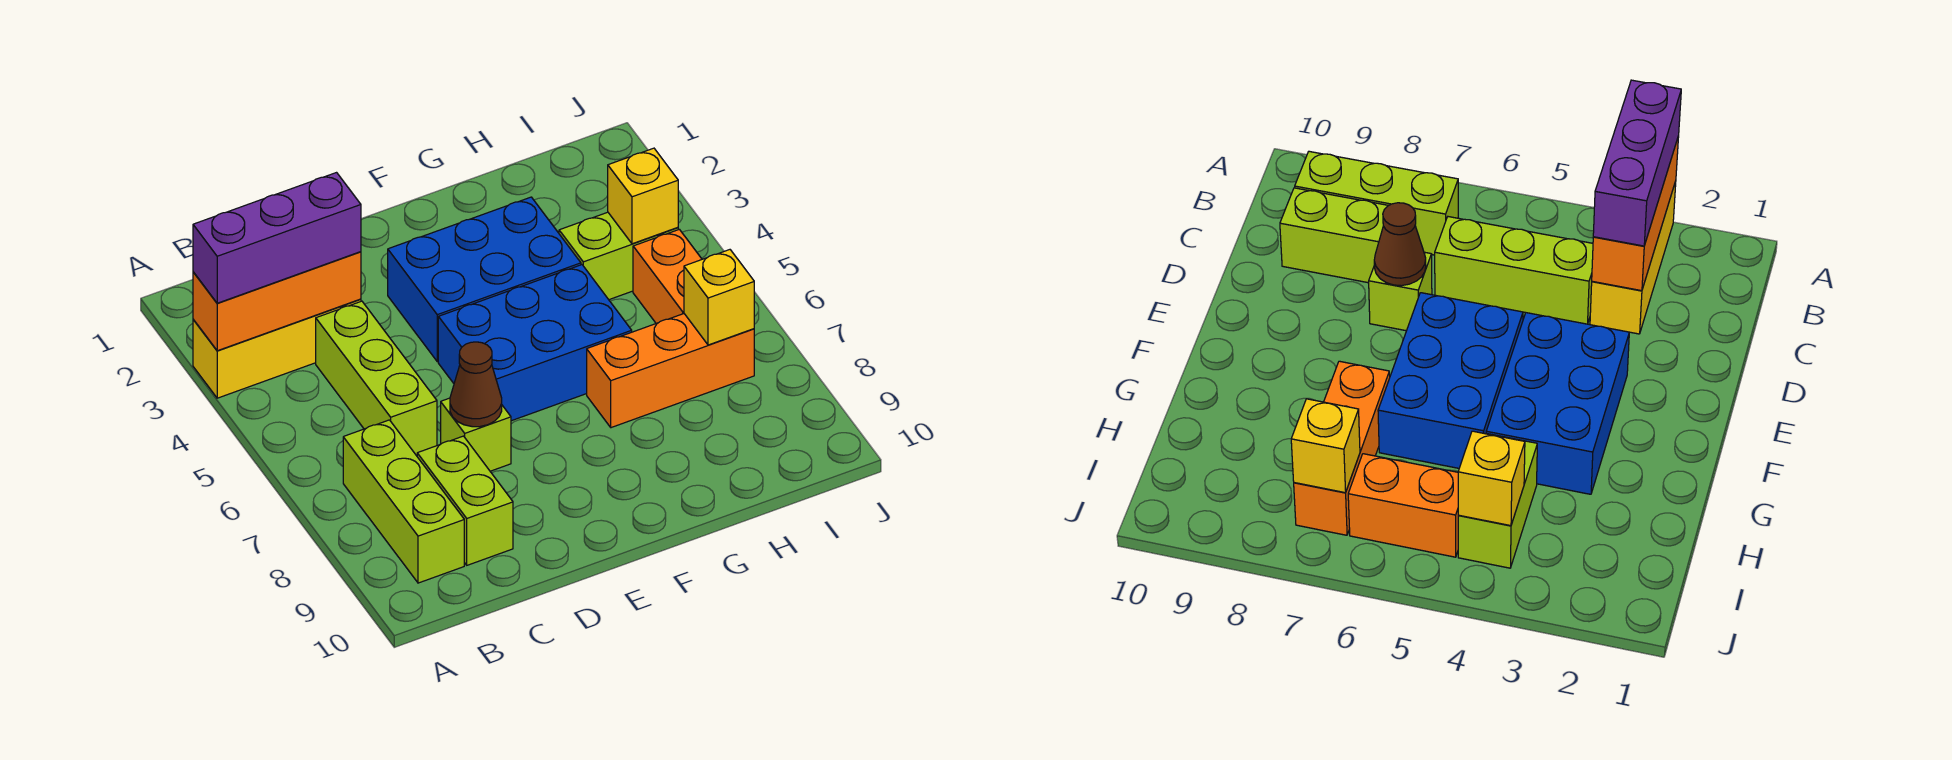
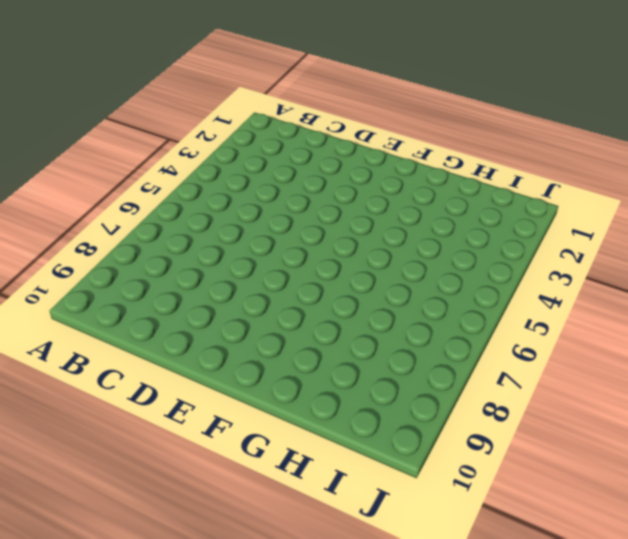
none -> yellow brick A3:C3 level 1
none -> lime brick B7:B9 level 1
none -> lime brick C4:C6 level 1

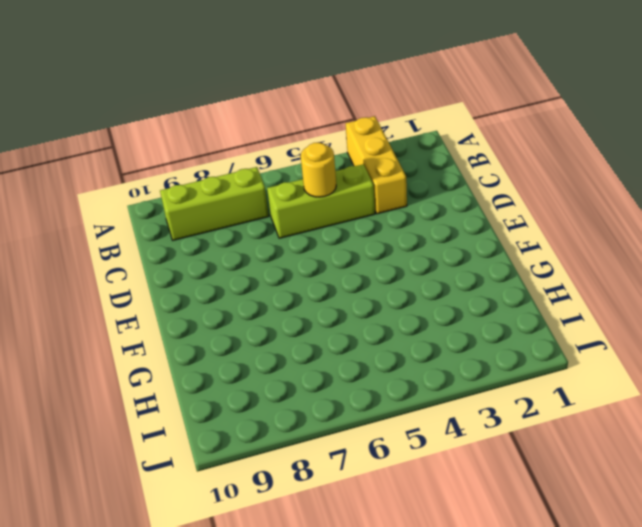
yellow round brick C5 level 2 -> none
none -> lime brick C8:C9 level 1
none -> lime brick D7 level 1
none -> blue brick E3:G4 level 1

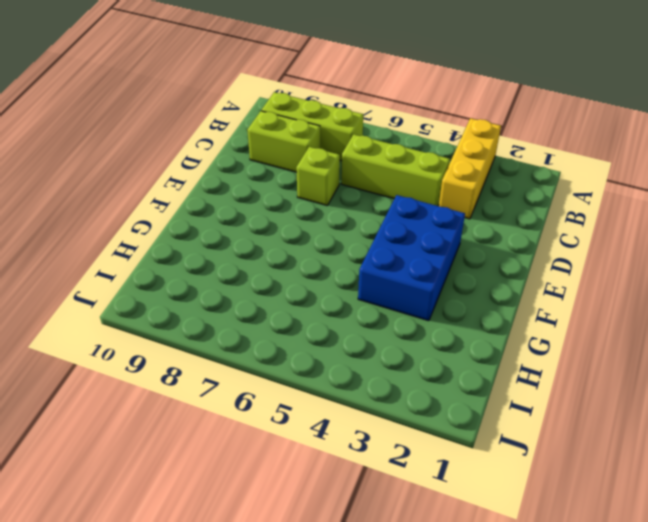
none -> blue brick E5:G6 level 1
none -> orange brick G7:I7 level 1
none -> lime brick H4:I4 level 1

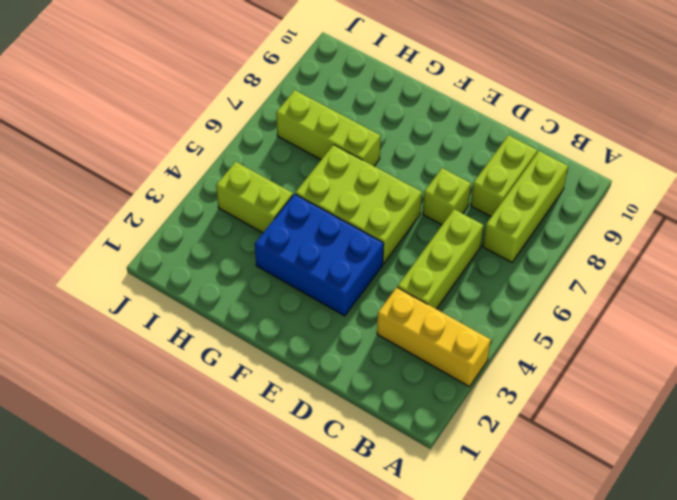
lime brick E5:G6 level 1 -> blue brick E5:G6 level 1
lime brick G7:I7 level 1 -> orange brick G7:I7 level 1
none -> orange brick I5:I6 level 1
none -> orange brick A3:C3 level 2
none -> brown cone D7 level 2

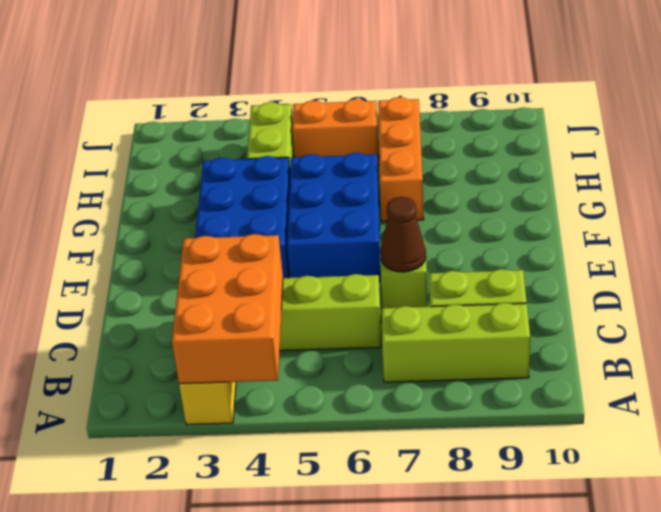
orange brick A3:C4 level 2 -> orange brick A3:C3 level 2
none -> yellow brick I4 level 2
none -> yellow brick I7 level 2
none -> purple brick A3:C3 level 3

